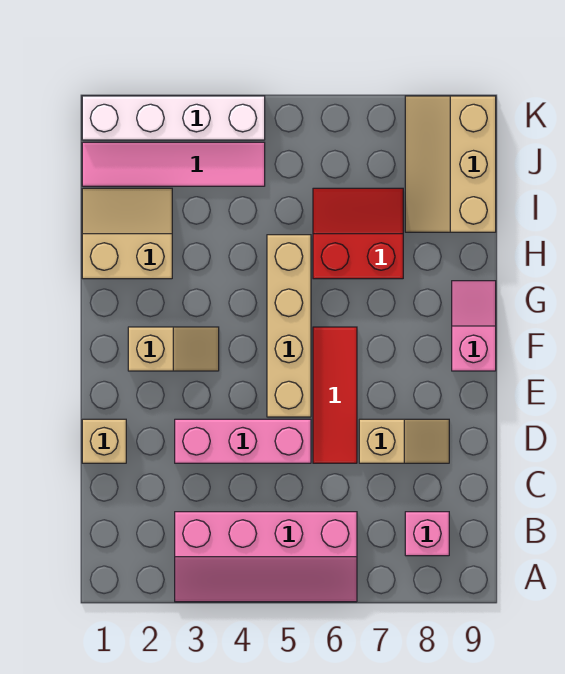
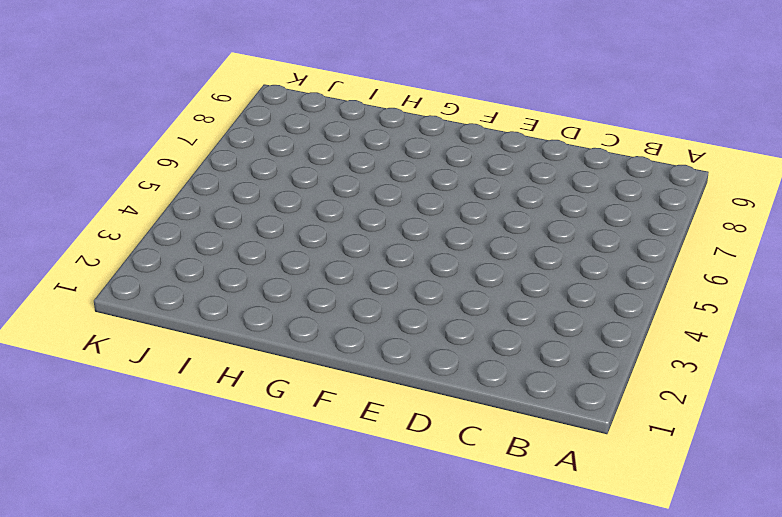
none -> pink slope A3:B6 level 1 top B
none -> pink brick B8 level 1
none -> tan brick D1 level 1

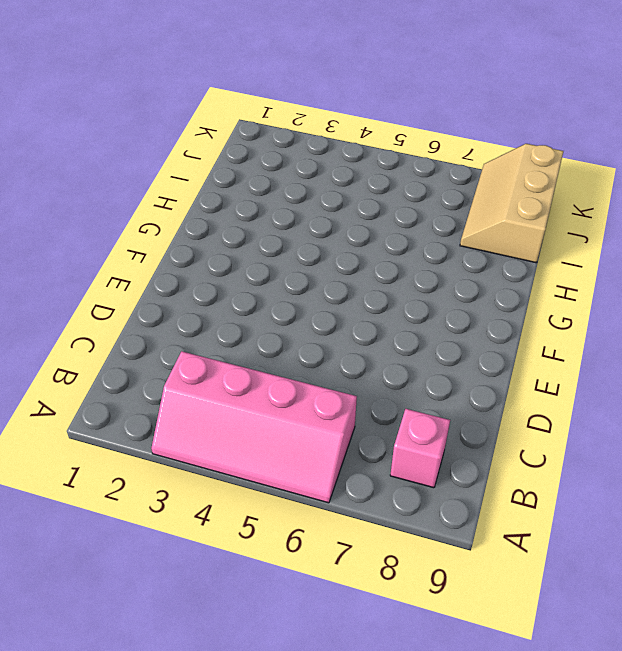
none -> tan brick D1 level 1
none -> pink brick D3:D5 level 1
none -> red tile D6:F6 level 1

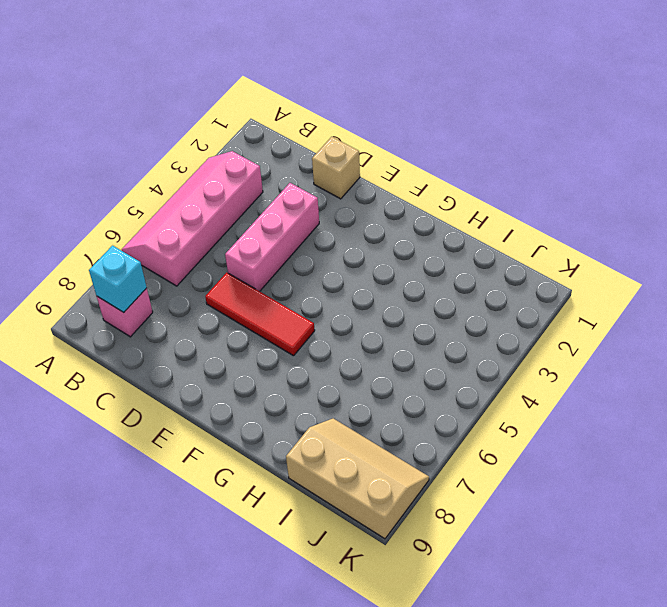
cyan brick B8 level 2 -> none
none -> tan slope D7:D8 level 1 top 7
none -> tan brick E5:H5 level 1
none -> tan slope F2:F3 level 1 top 2

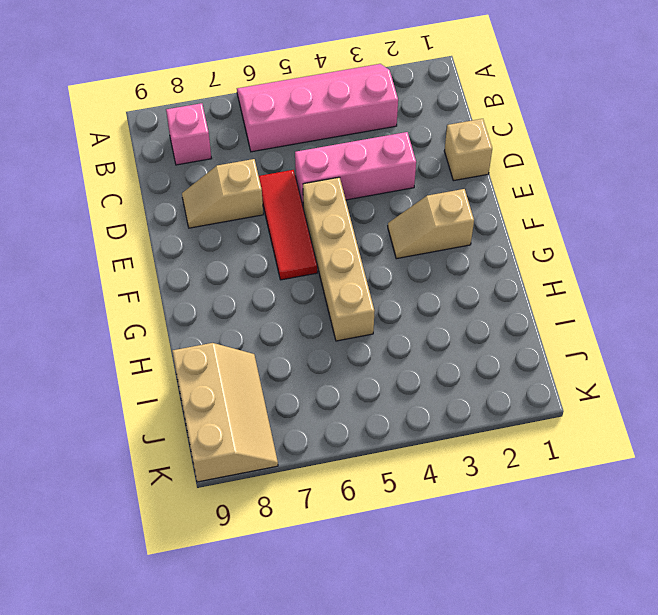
none -> pink slope F9:G9 level 1 top F
none -> tan slope H1:I2 level 1 top H
none -> red slope H6:I7 level 1 top H

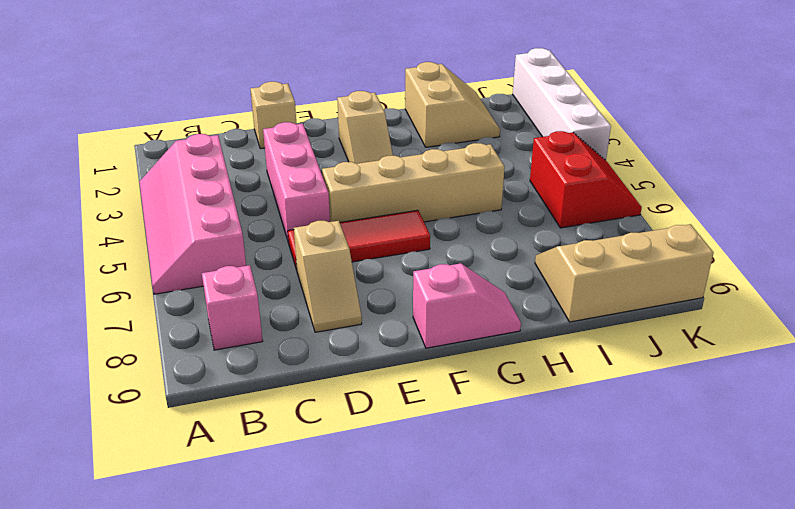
red slope J5:K6 level 1 top J -> red slope H6:I7 level 1 top H
none -> pink tile J1:J4 level 1

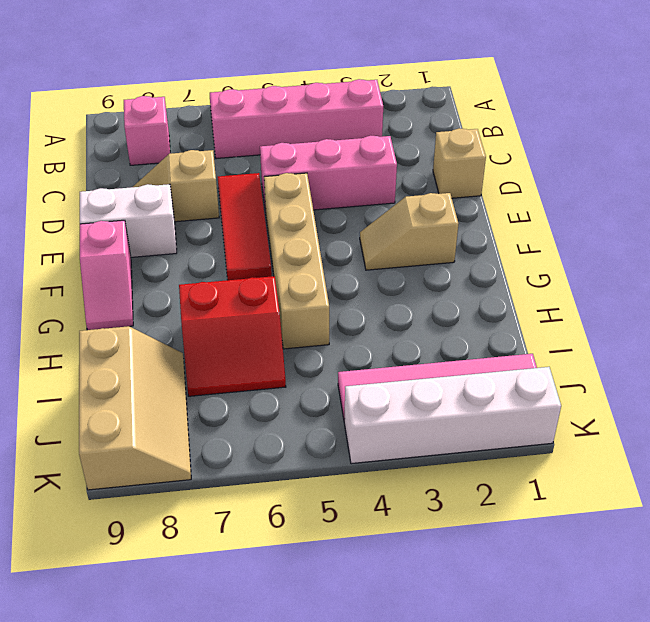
white brick E8:E9 level 1 -> none
none -> tan slope H1:I2 level 1 top H

